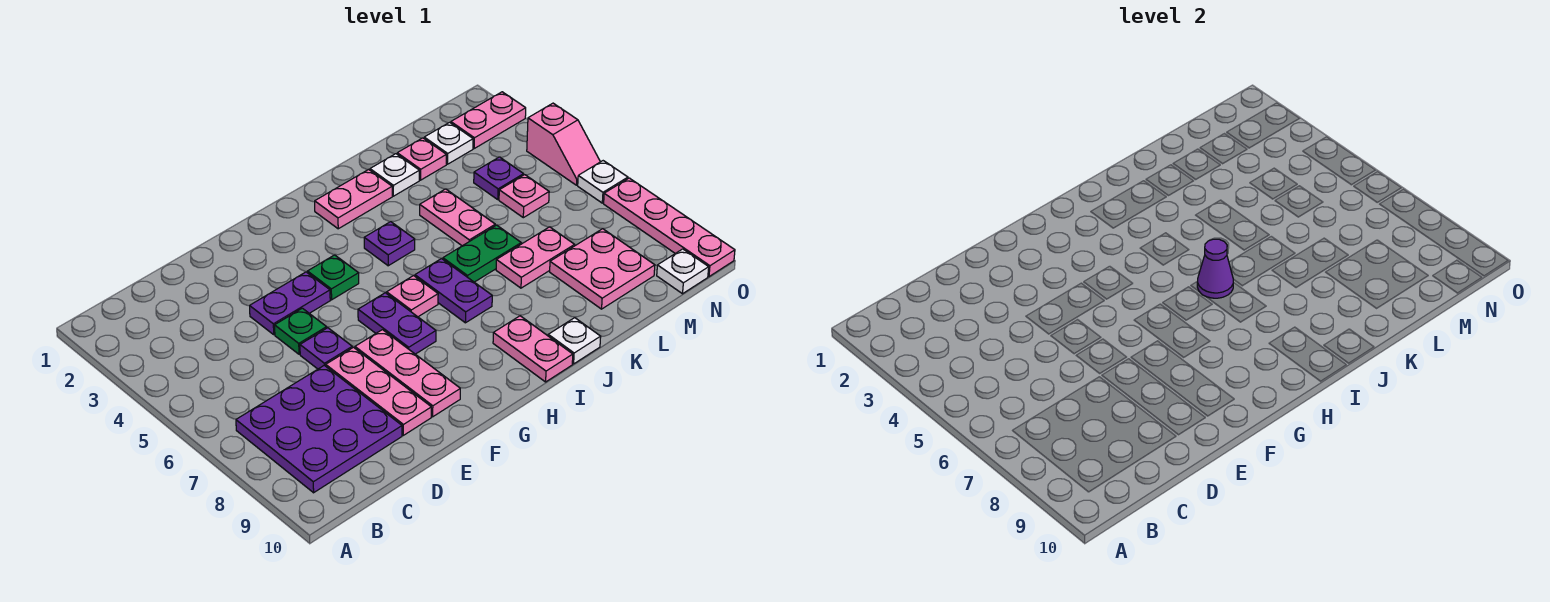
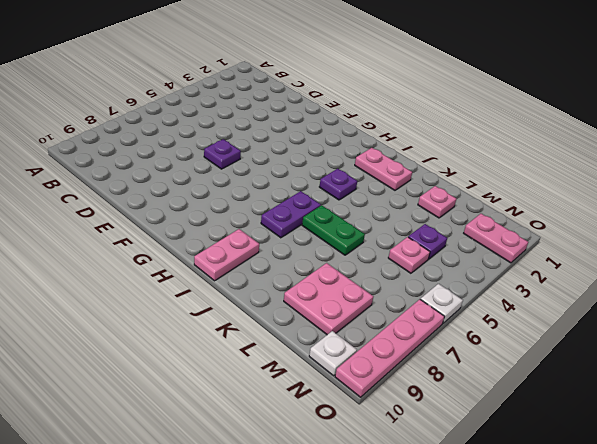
none -> purple plate B7:D9 level 1
none -> purple plate E4:F4 level 1
none -> green plate E5 level 1

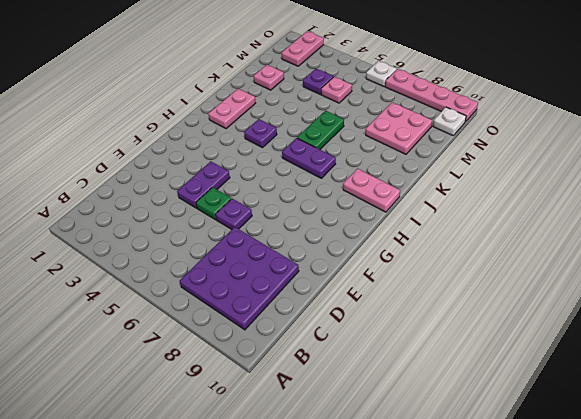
none -> pink plate E7:E9 level 1
none -> pink plate F7:F9 level 1
none -> green plate G4 level 1

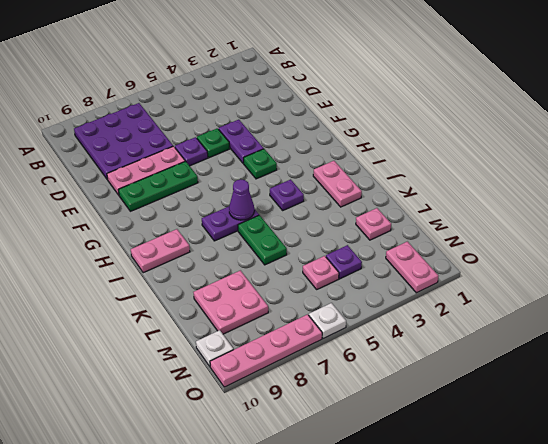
green plate F7:F9 level 1 -> pink plate F7:F9 level 1
none -> purple plate G6:G7 level 1
none -> pink plate H6 level 1
none -> white plate J10 level 1

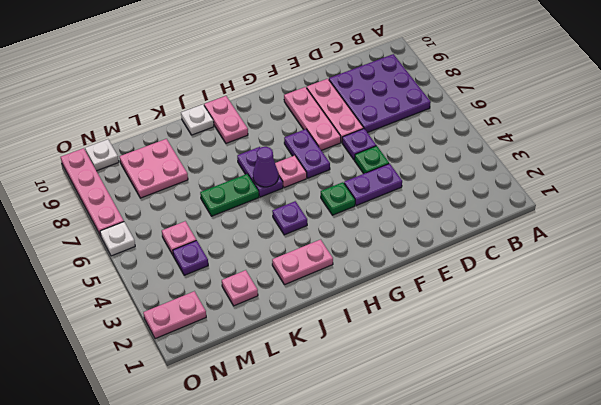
none -> white plate K2 level 1
none -> pink plate K4:K5 level 1
none -> pink plate K7:L7 level 1

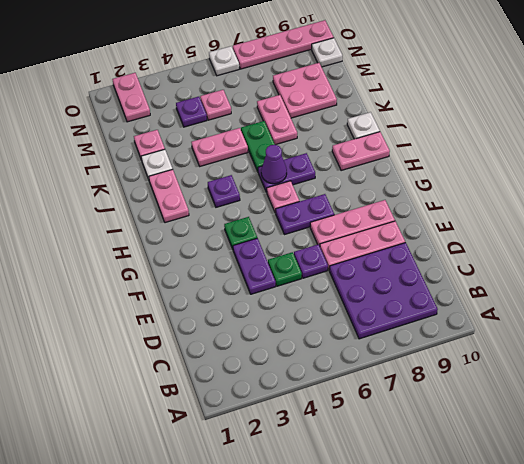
none -> white plate M2 level 1
none -> pink slope O4:O5 level 1 top 4

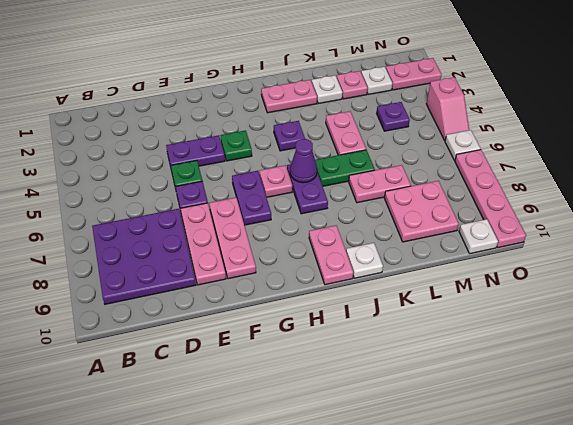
none -> pink plate M5 level 1

